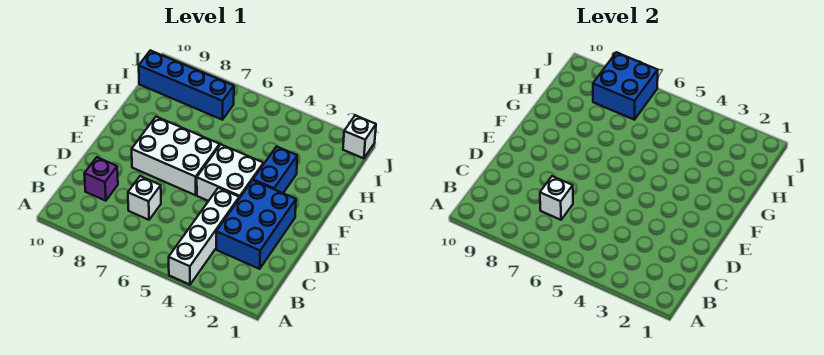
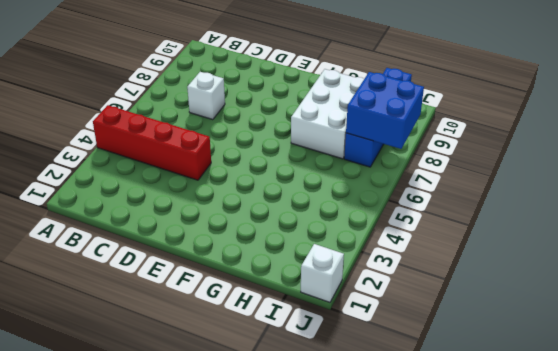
red brick A4:D4 level 1 -> white brick A4:D4 level 1
white brick G7:H9 level 1 -> white brick E6:F8 level 1
none -> blue brick C2:E3 level 1
none -> purple brick C9 level 1

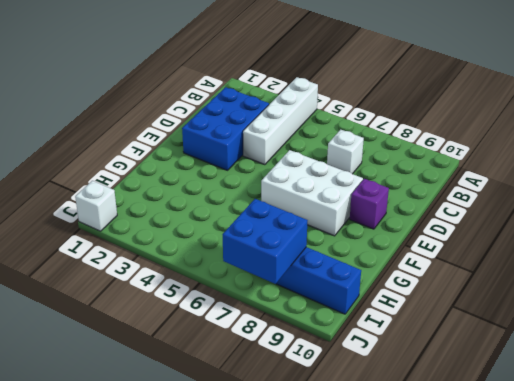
purple brick E9 level 1 -> purple brick C9 level 1
none -> white brick E4:F5 level 1
none -> blue brick F3:G3 level 1

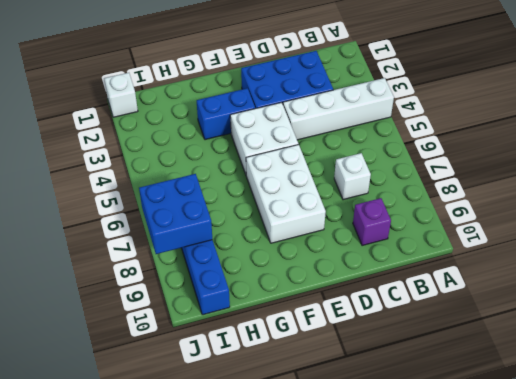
none -> white brick C7 level 2

